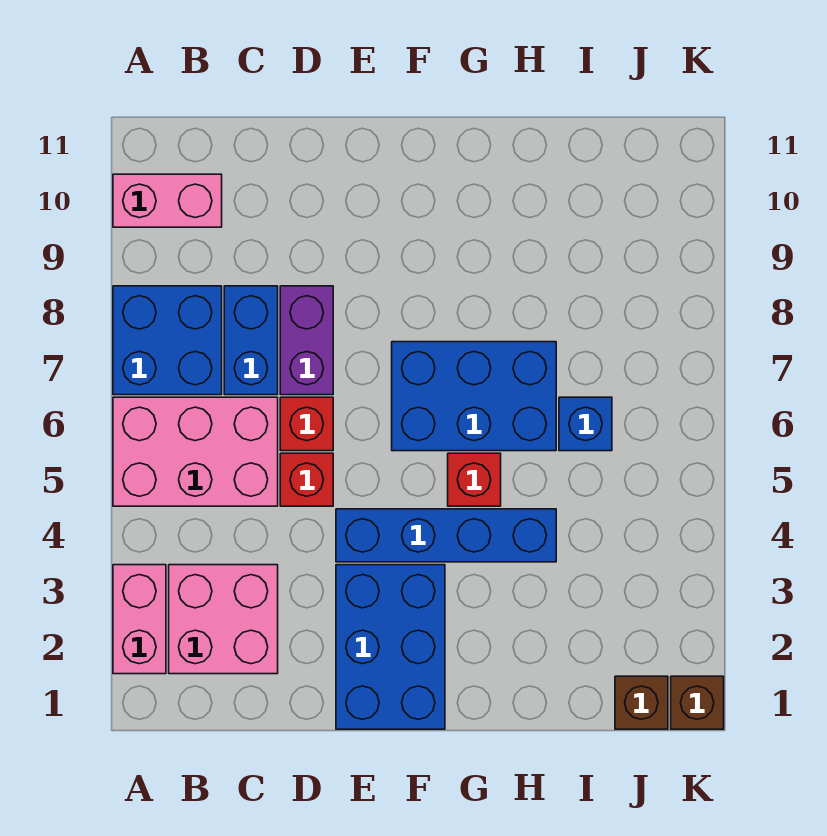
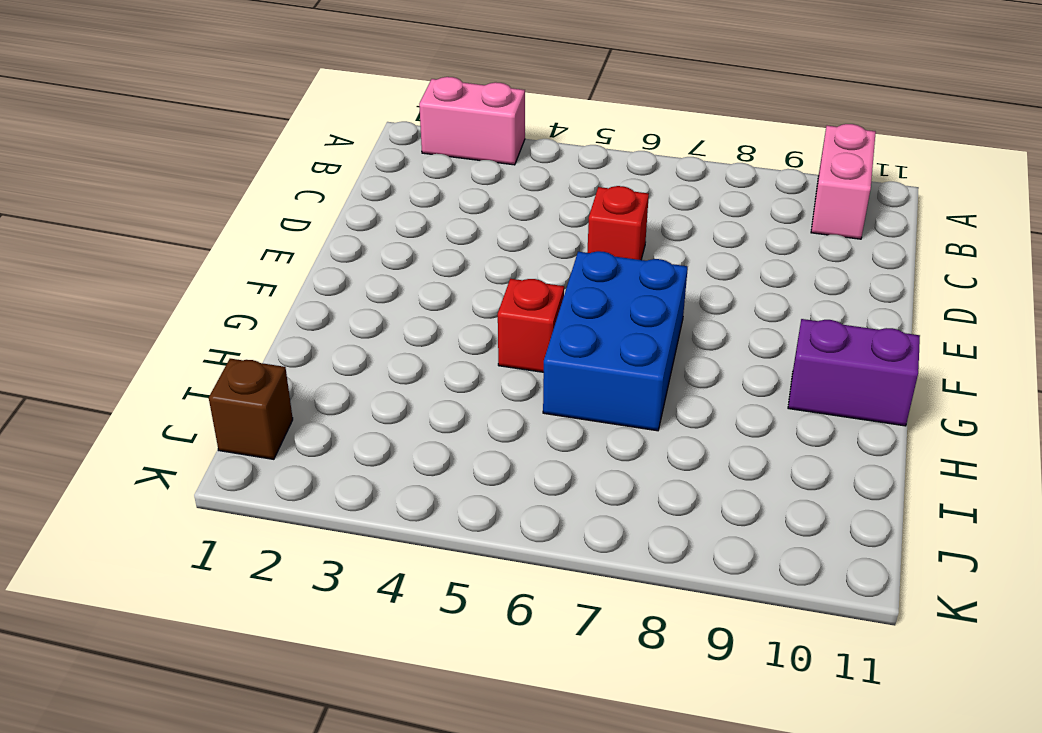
purple brick G10:G11 level 1 -> purple brick D7:D8 level 1
none -> pink brick A5:C6 level 1
none -> blue brick A7:B8 level 1
none -> pink brick B2:C3 level 1

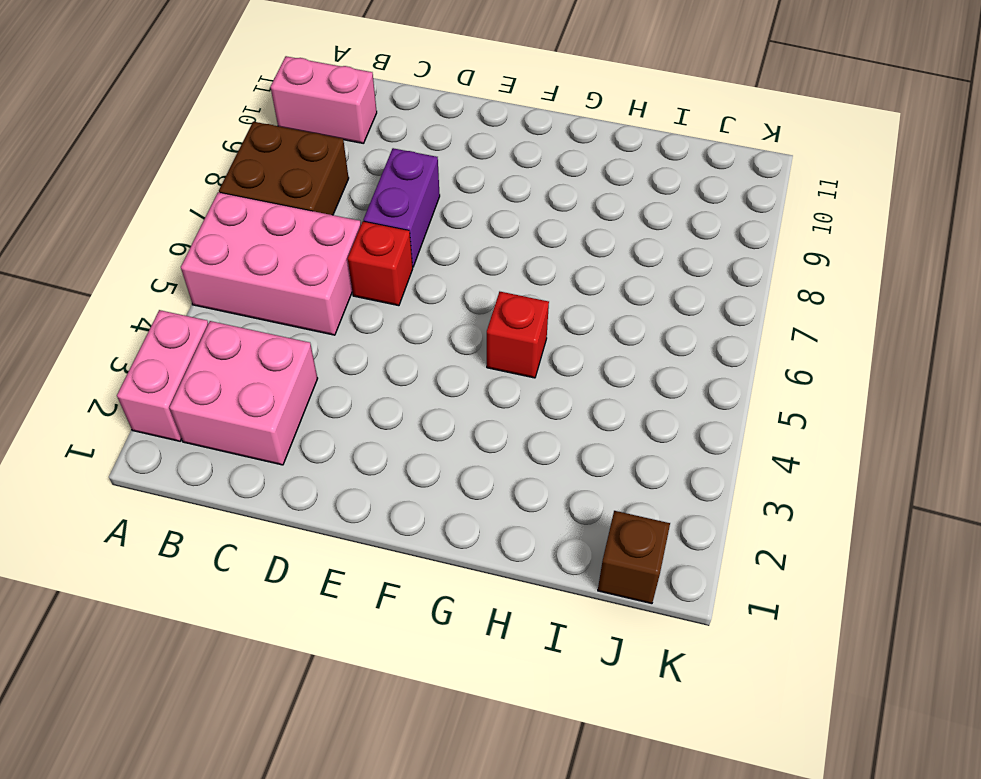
brown brick A7:B8 level 1 -> blue brick A7:B8 level 1
none -> blue brick C7:C8 level 1
none -> red brick D5 level 1
none -> blue brick E1:F3 level 1

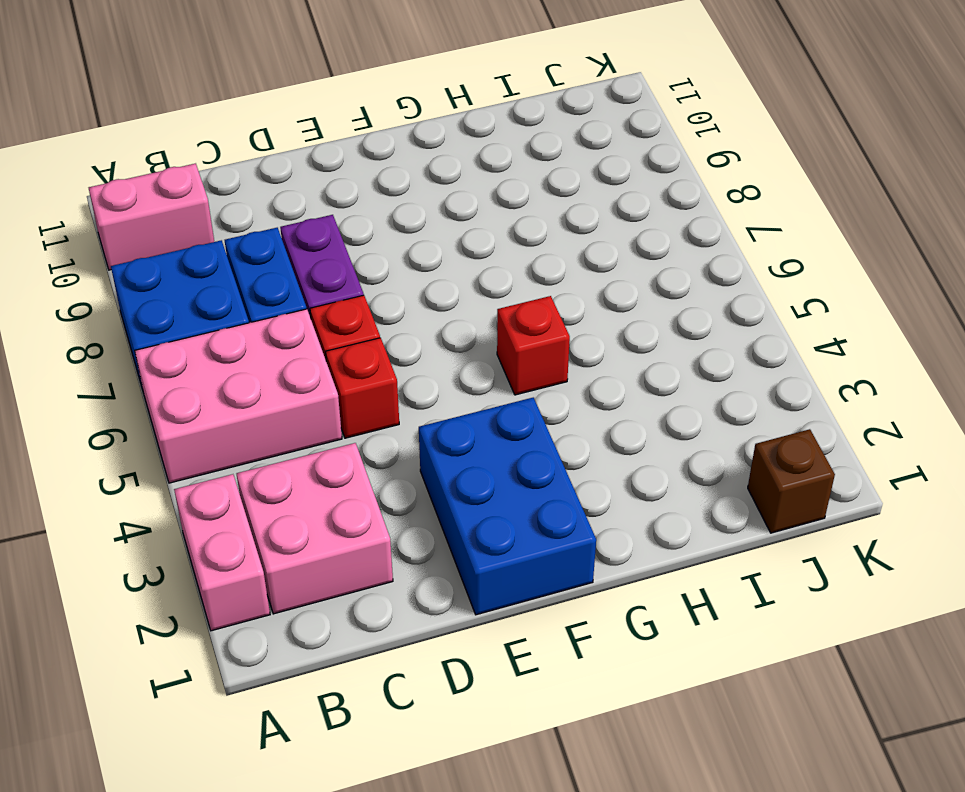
none -> blue brick E4:H4 level 1
none -> blue brick F6:H7 level 1
none -> blue brick I6 level 1

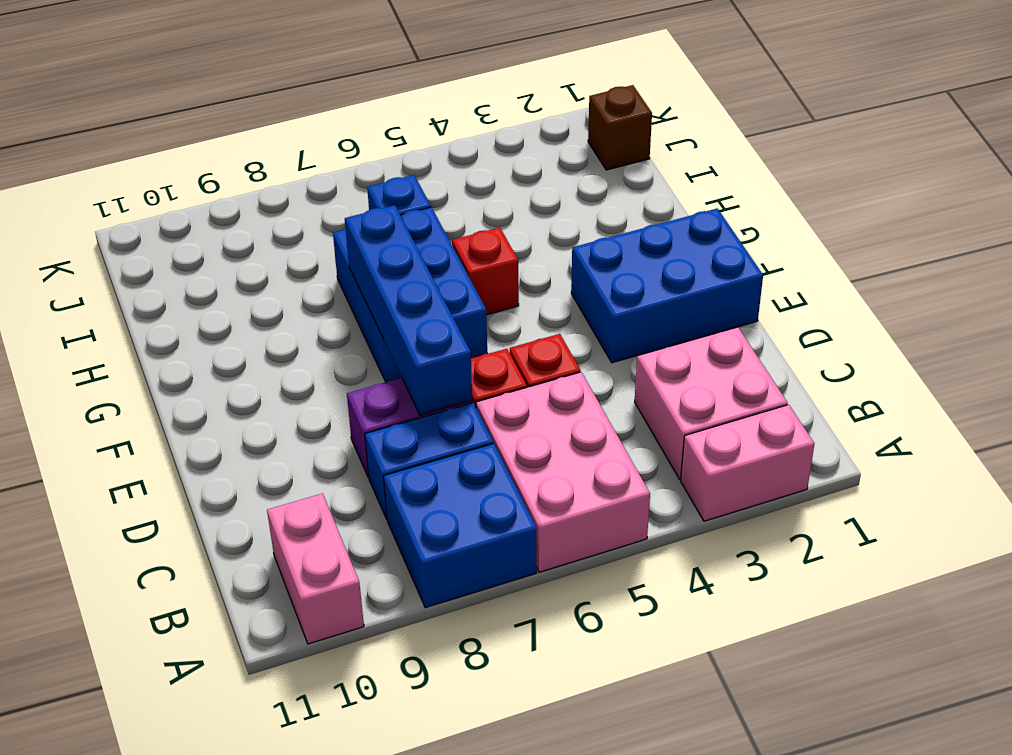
blue brick D7:G7 level 2 -> blue brick E4:H4 level 1
none -> brown brick K1 level 1

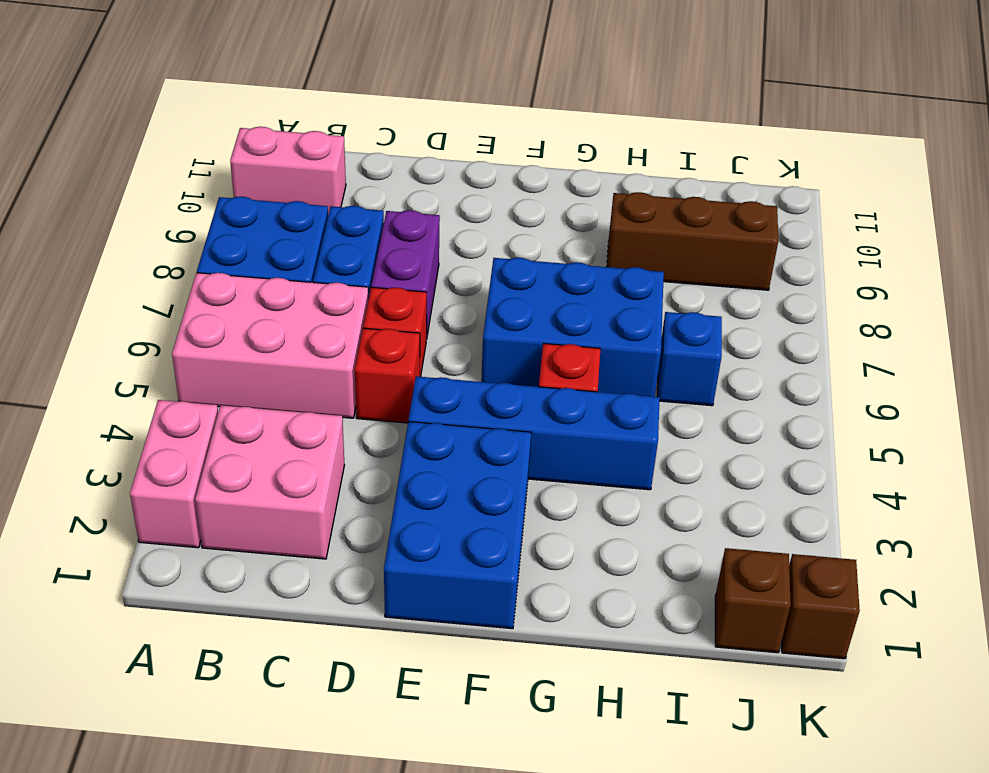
brown brick H9:J9 level 1 -> none

